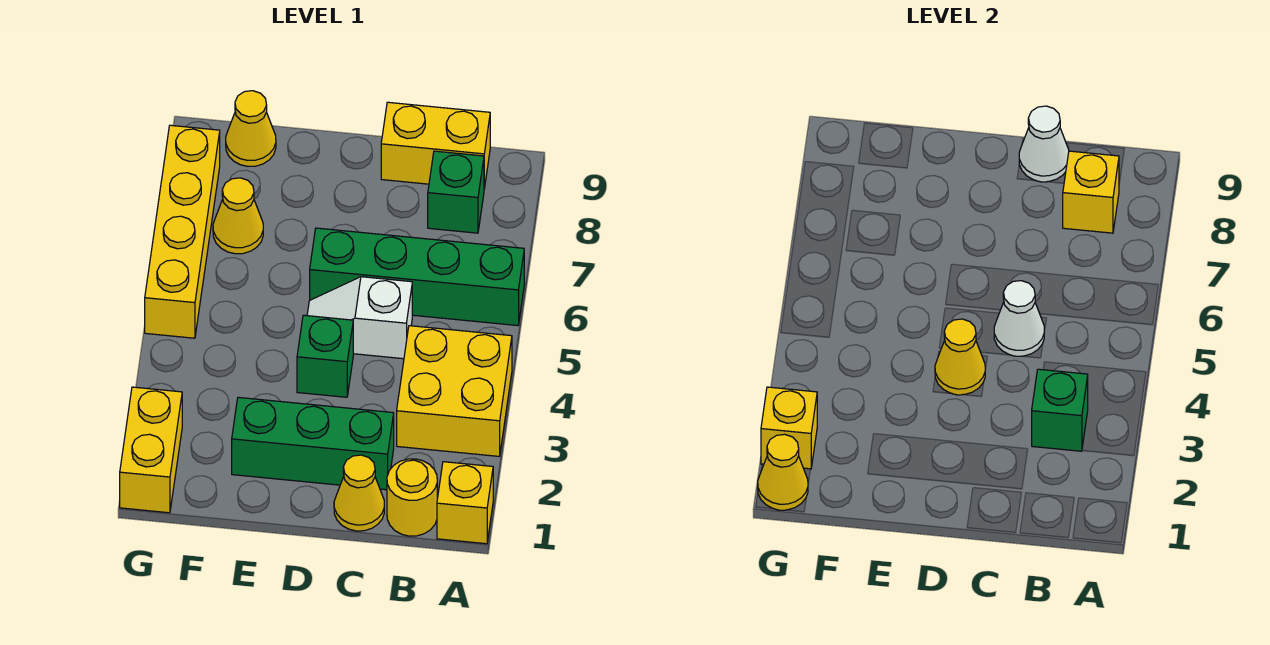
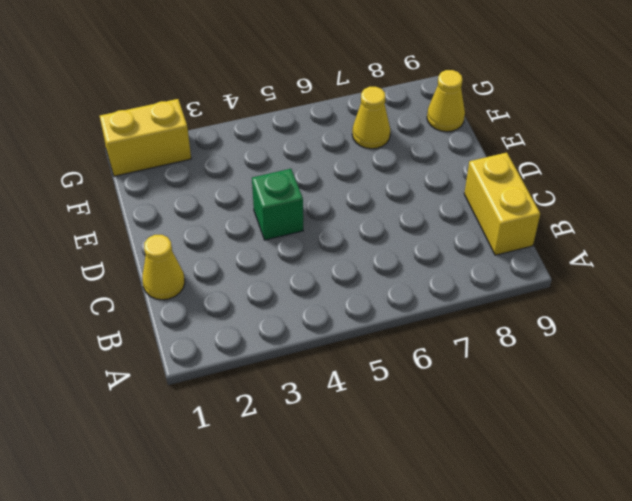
none -> yellow brick A1 level 1
none -> yellow brick A3:B4 level 1
none -> green brick A6:D6 level 1

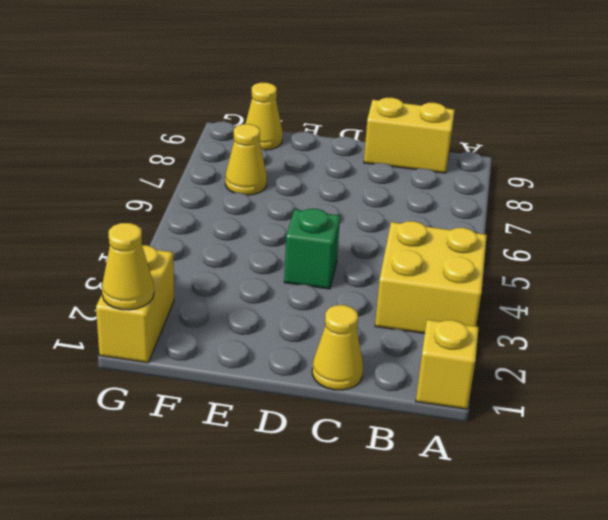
none -> green brick A6:D6 level 1
none -> yellow round brick B1 level 1
none -> green brick B8 level 1

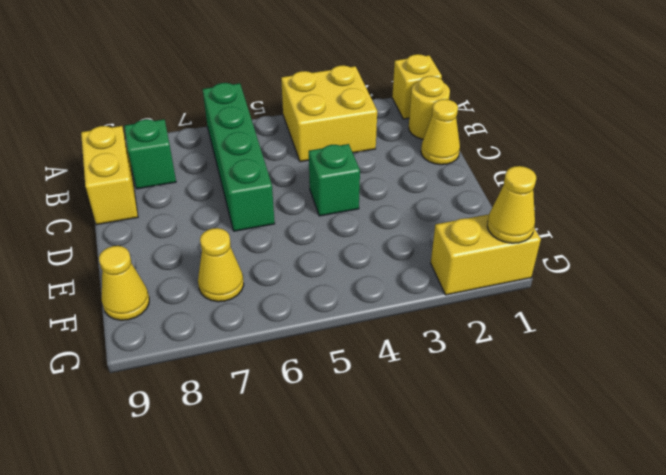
none -> green brick C2:E2 level 1
none -> white slope C5:D5 level 1 top C
none -> yellow brick G5:G8 level 1

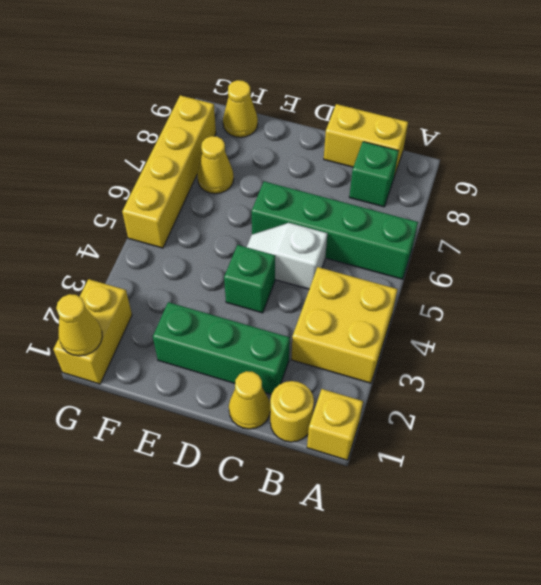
none -> green brick B3 level 2
none -> yellow brick B8 level 2
none -> white cone C5 level 2

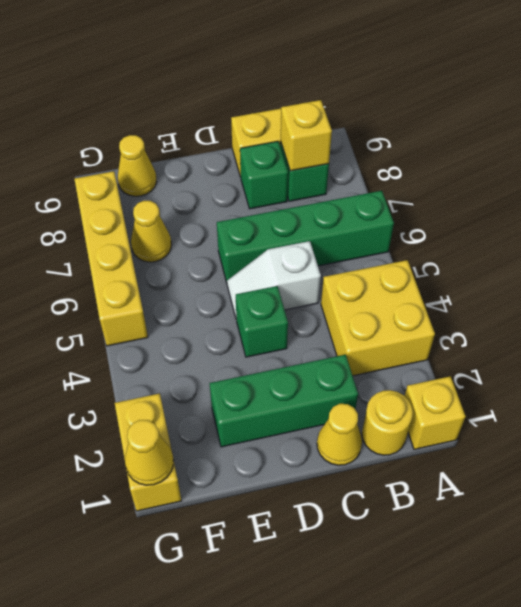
green brick C8 level 1 -> green brick B3 level 2
none -> white cone C5 level 2
none -> white cone C9 level 2
none -> yellow cone D4 level 2

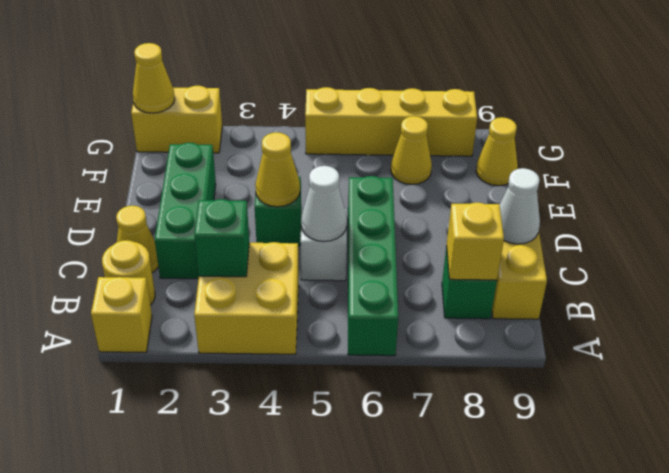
none -> yellow brick G2 level 2

